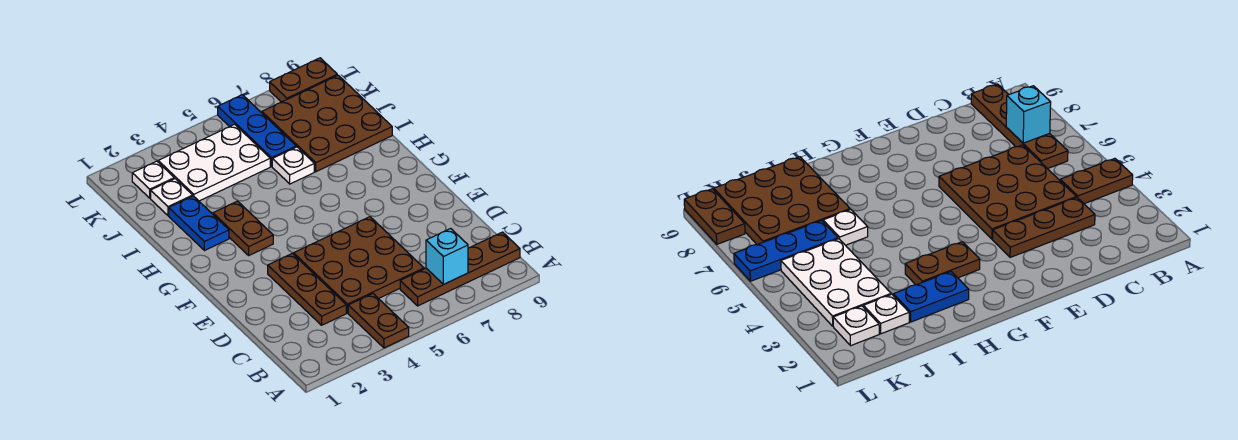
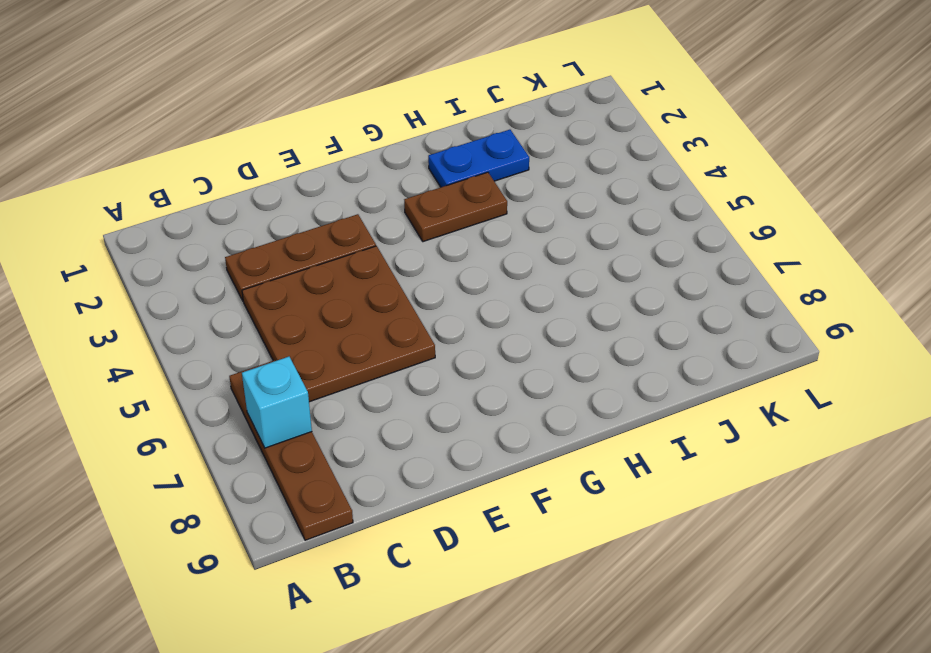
none -> brown plate A4:B4 level 1
none -> white plate I6 level 1
none -> brown plate I7:K9 level 1

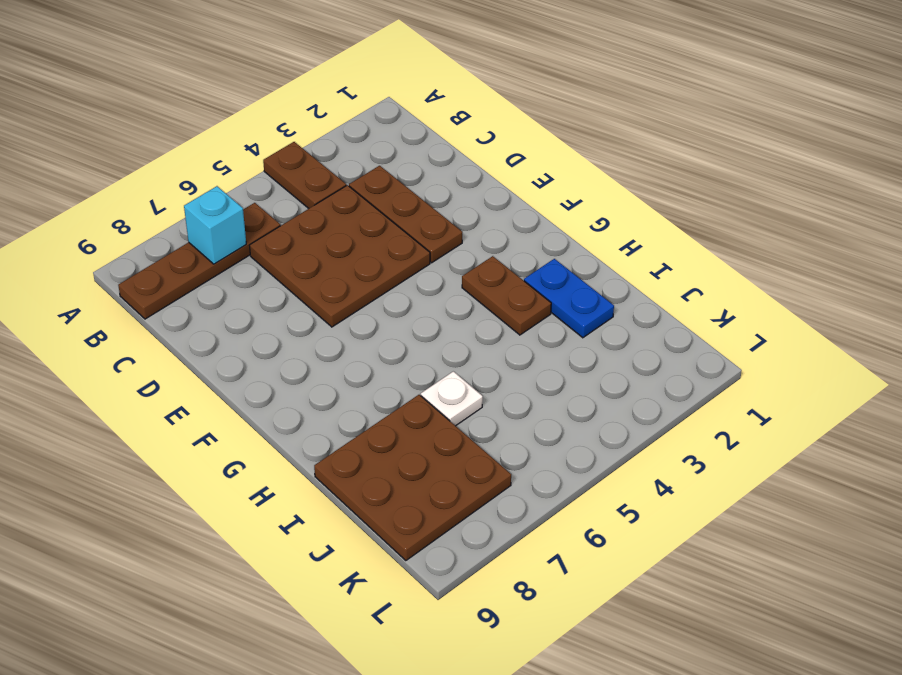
none -> white plate J2 level 1
none -> white plate J3:K5 level 1
none -> blue plate J6:L6 level 1

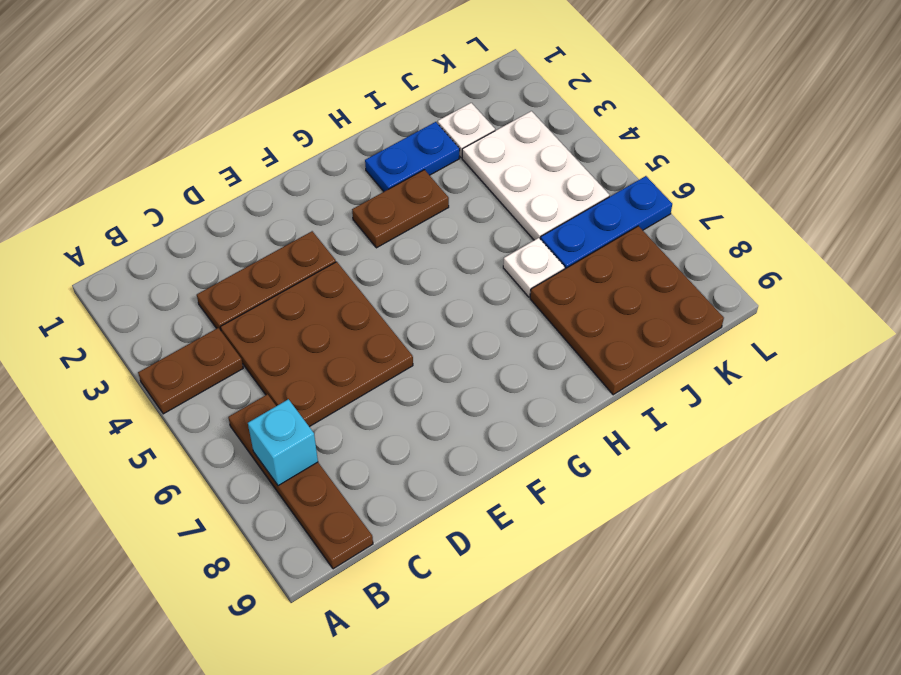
none -> white plate K2 level 1
none -> brown plate L8:L9 level 1

